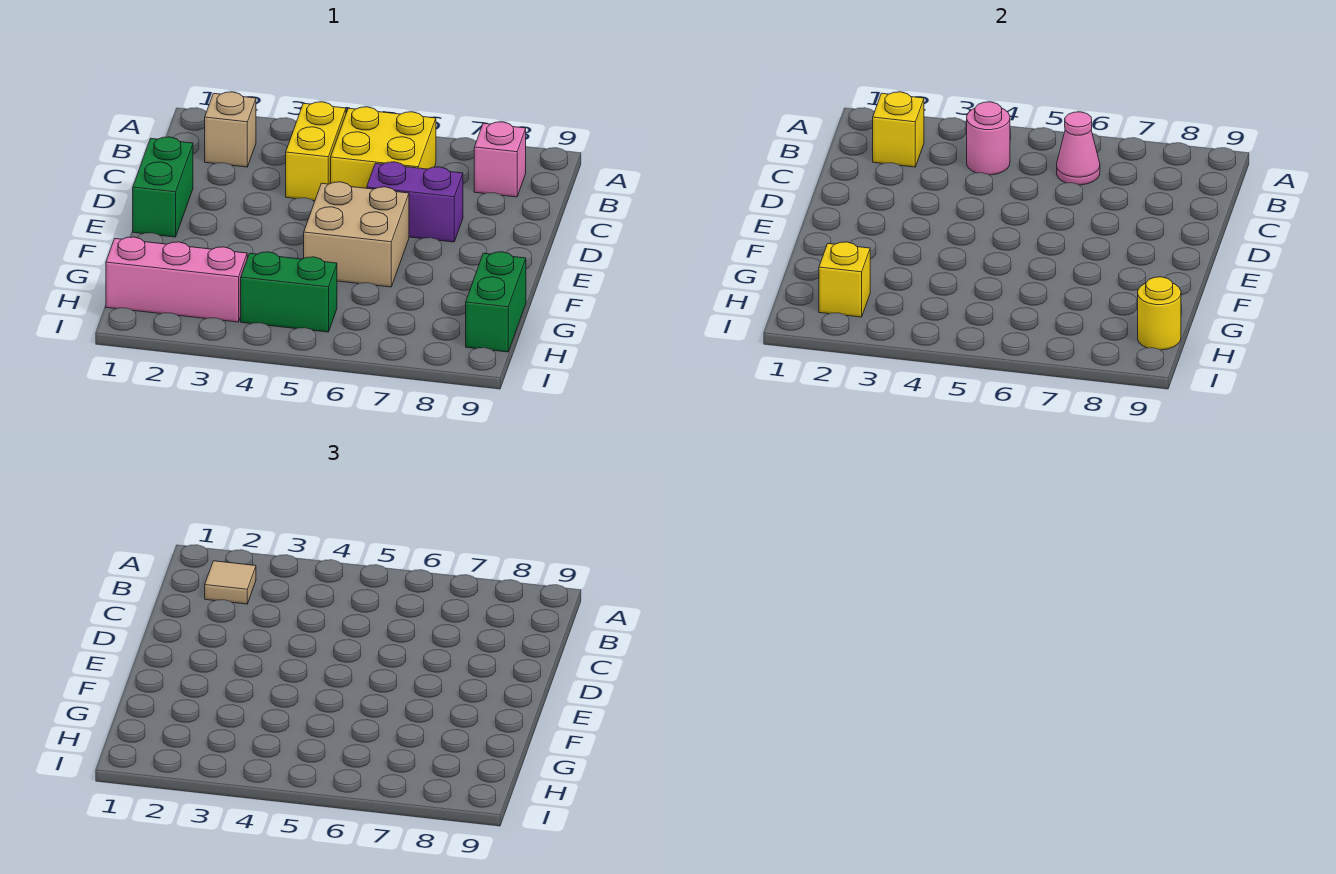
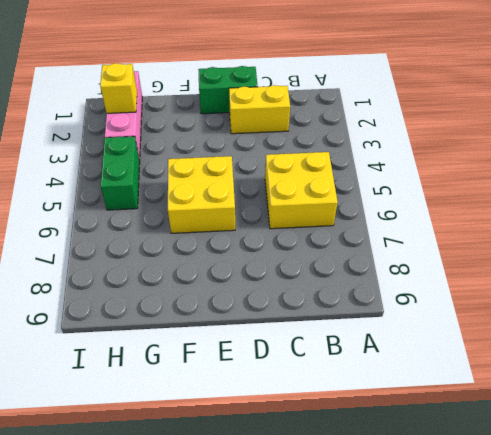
yellow brick C2:D2 level 1 -> yellow brick B4:C4 level 1
yellow brick E5:F6 level 1 -> tan brick E5:F6 level 1
none -> tan brick B2 level 1
none -> pink brick B8 level 1
none -> purple brick D6:D7 level 1

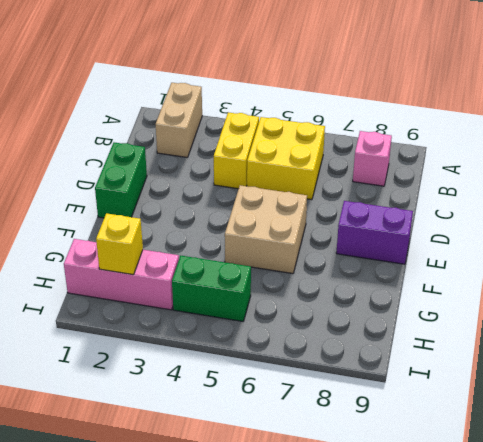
tan brick A2:B2 level 1 -> tan brick B2 level 1
purple brick E8:E9 level 1 -> purple brick D6:D7 level 1
none -> green brick G9:H9 level 1
none -> yellow brick B2 level 2
none -> pink round brick B4 level 2

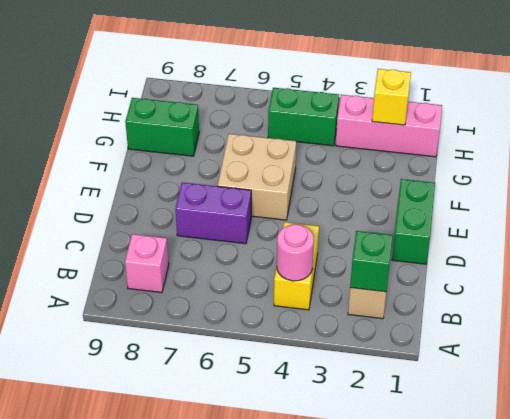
green brick B2 level 2 -> yellow brick B2 level 2
green brick G8:G9 level 1 -> green brick G9:H9 level 1
none -> yellow brick B5:C6 level 1
none -> pink cone B6 level 2
none -> yellow round brick H9 level 2

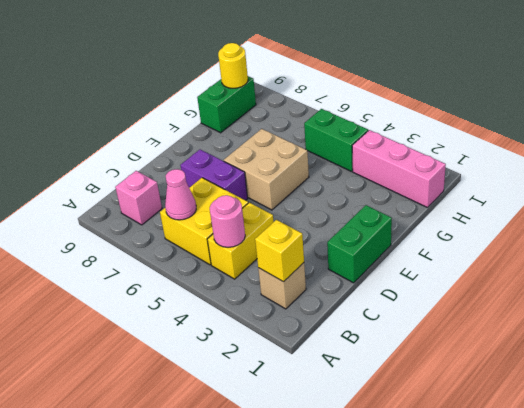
none -> yellow brick H2 level 2
none -> tan tile B2 level 3

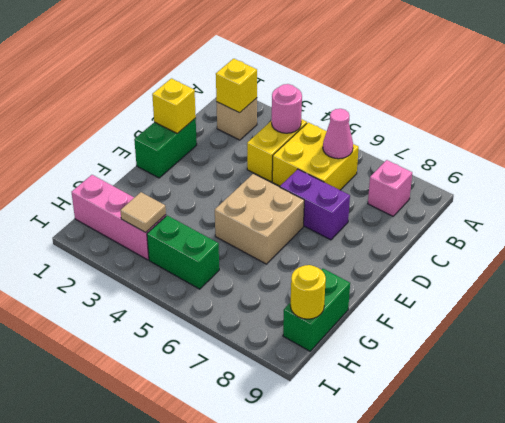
yellow brick D1 level 2 -> yellow brick H2 level 2
tan tile H3 level 2 -> tan tile B2 level 3

